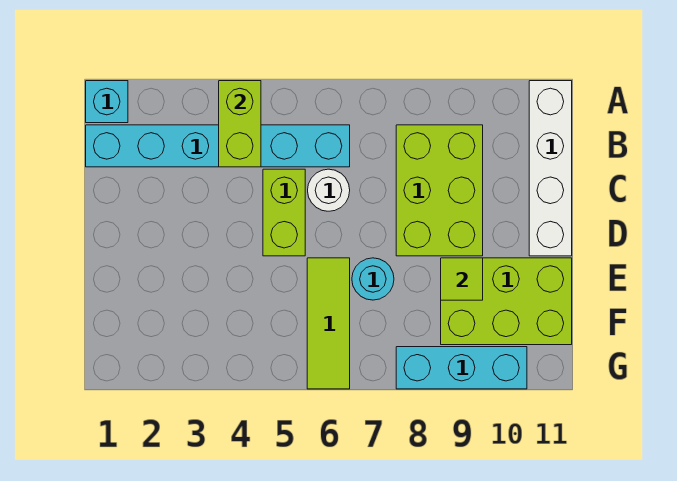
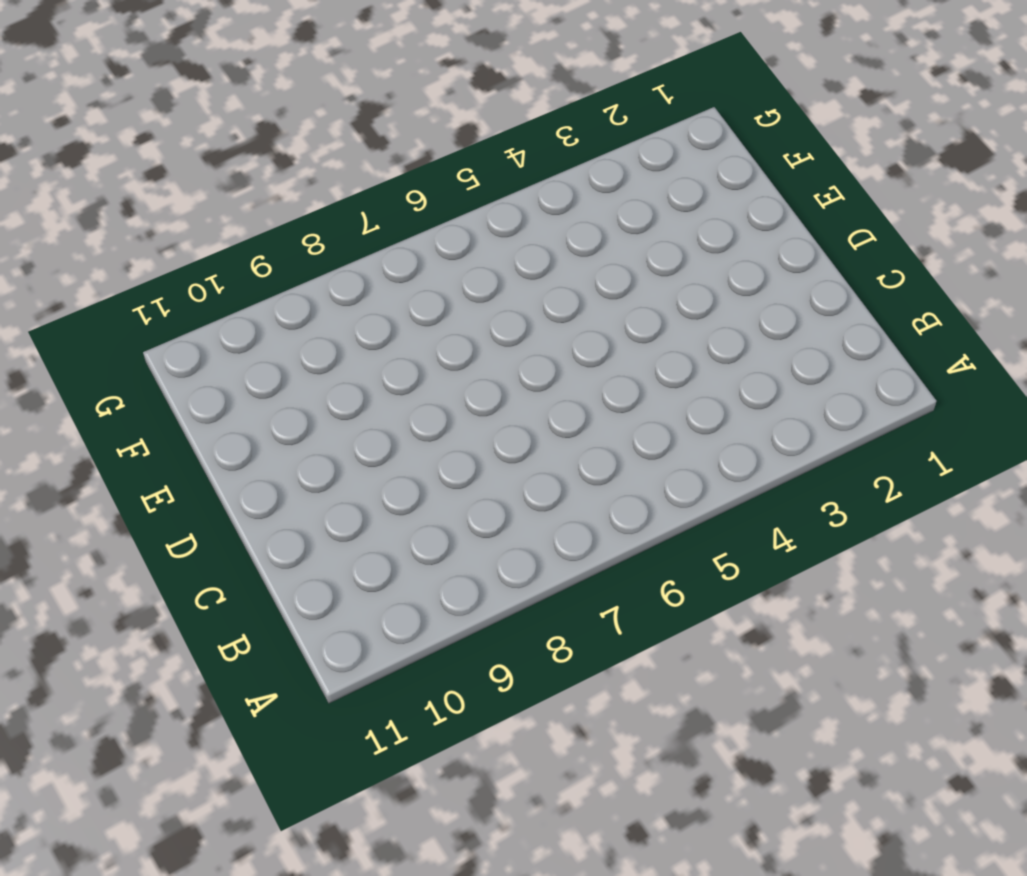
none -> cyan brick A1 level 1
none -> white brick A11:D11 level 1
none -> cyan brick B1:B6 level 1

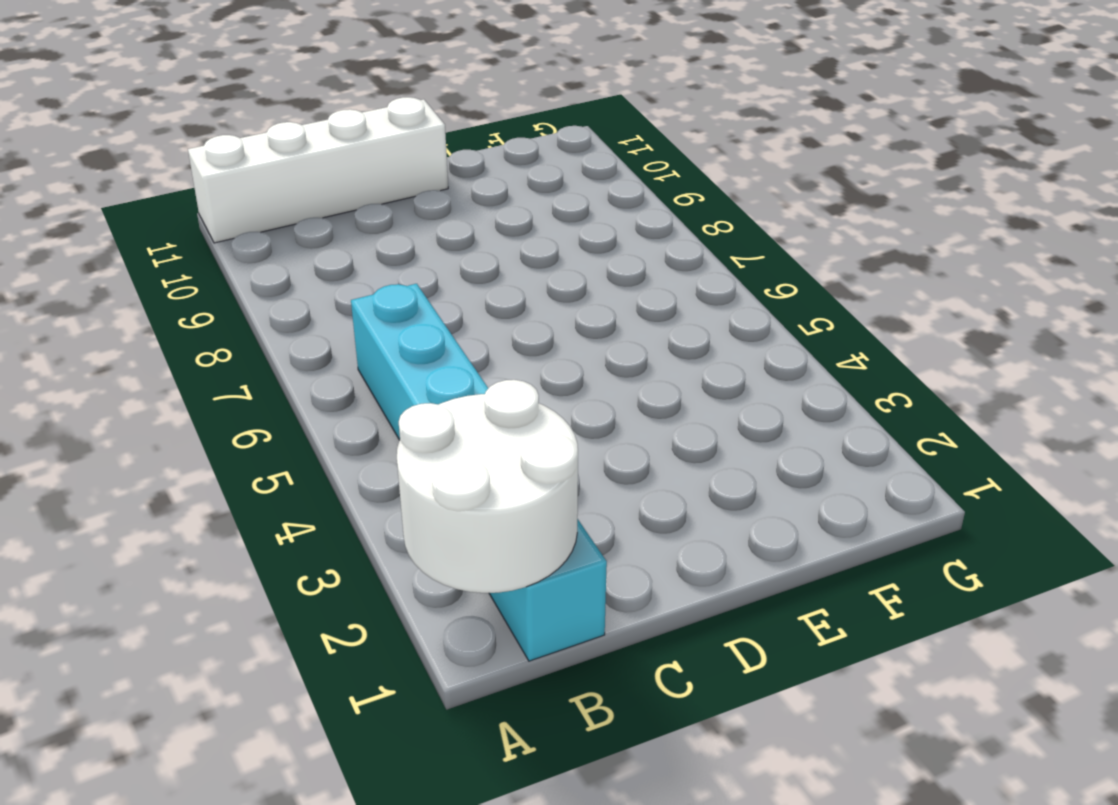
white round brick A1:B2 level 2 -> none
none -> cyan brick A1 level 1
none -> lime brick B8:D9 level 1
none -> lime brick C5:D5 level 1

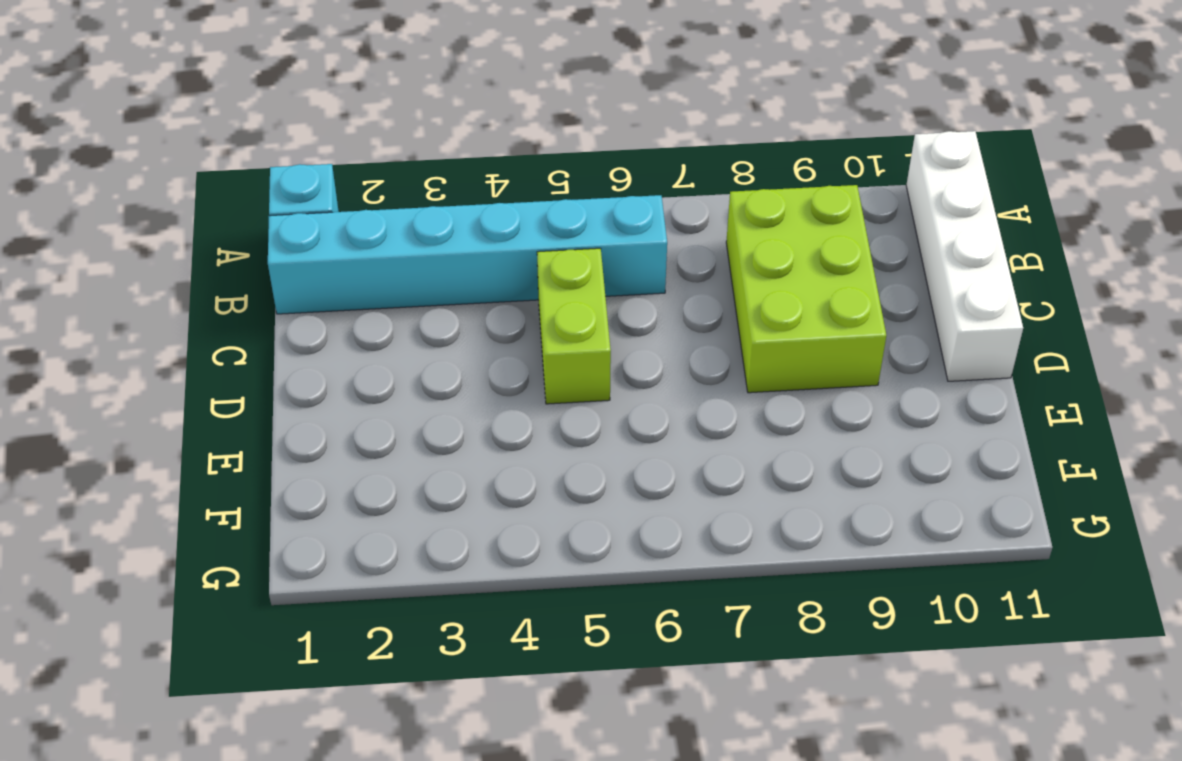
none -> white round brick C6 level 1
none -> lime tile E6:G6 level 1
none -> cyan round brick E7 level 1

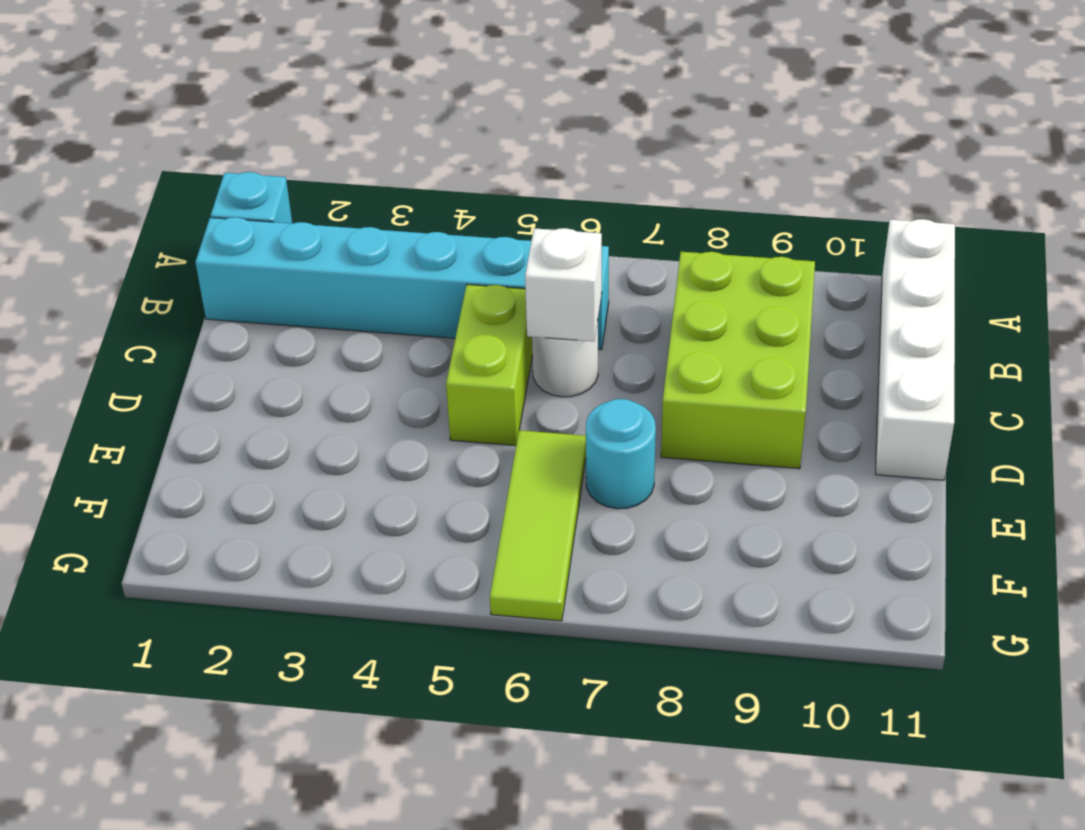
white brick C6 level 2 -> none
none -> lime brick E9:F11 level 1
none -> cyan brick G8:G10 level 1
none -> lime brick A4:B4 level 2

